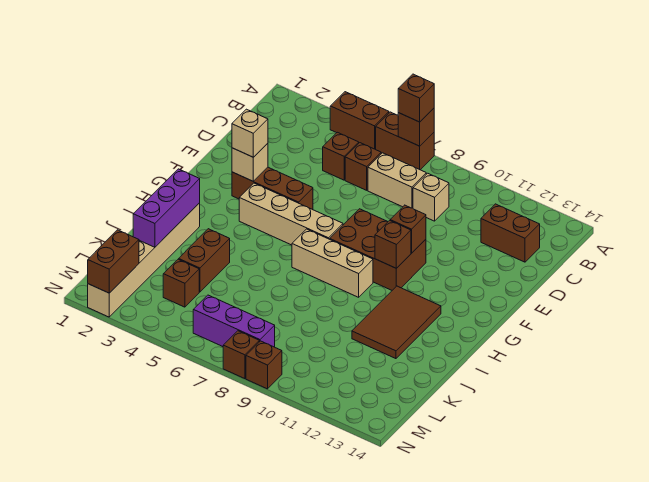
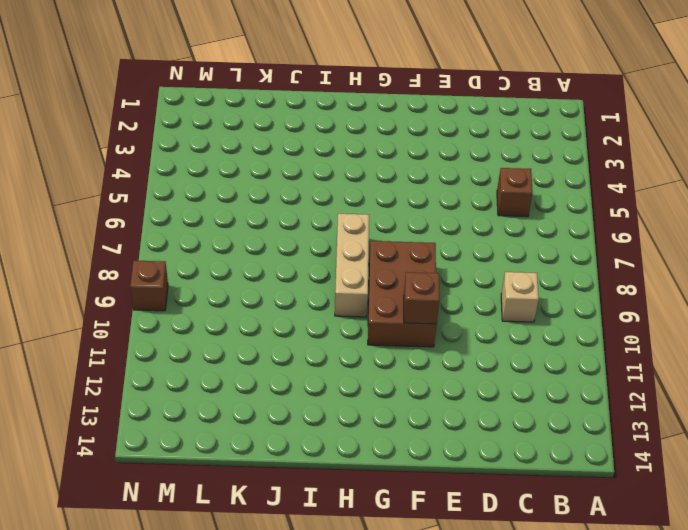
none -> brown brick A4:A5 level 1
none -> brown brick A6:A7 level 1
none -> brown brick C6 level 1

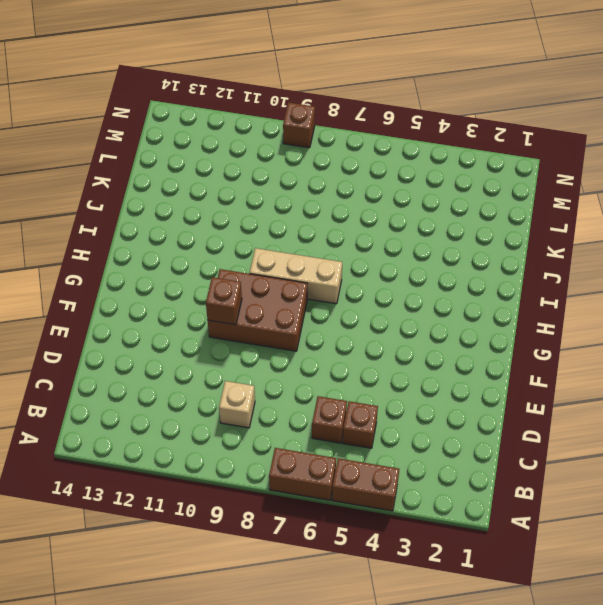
none -> tan brick C7:C8 level 1
none -> brown brick C12:C13 level 1
none -> brown brick F3:F5 level 1

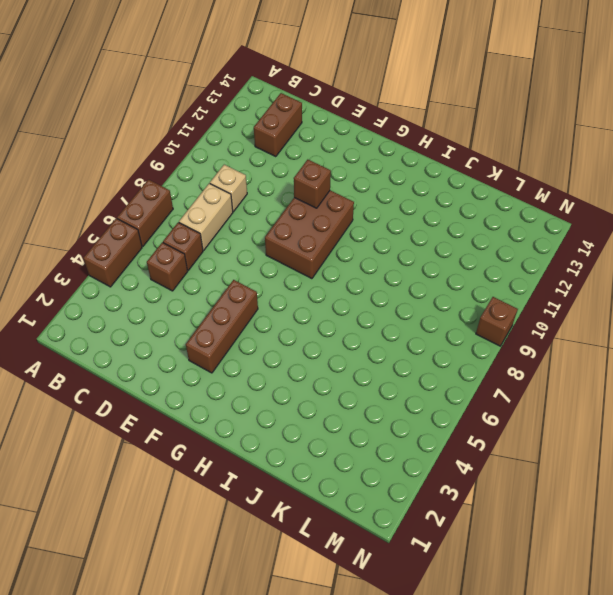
none -> tan brick G4:G7 level 1
none -> tan brick H7:H9 level 1
none -> brown tile H11:J12 level 1

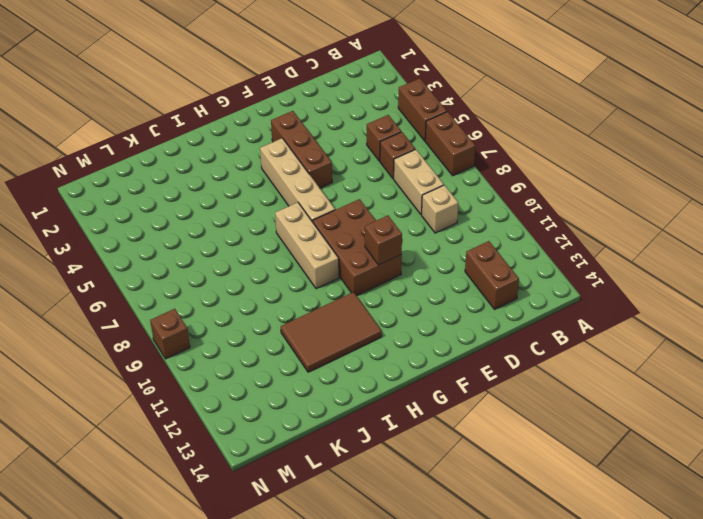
none -> tan brick I2:N2 level 1
none -> brown brick J4:K4 level 1
none -> brown brick L4 level 1

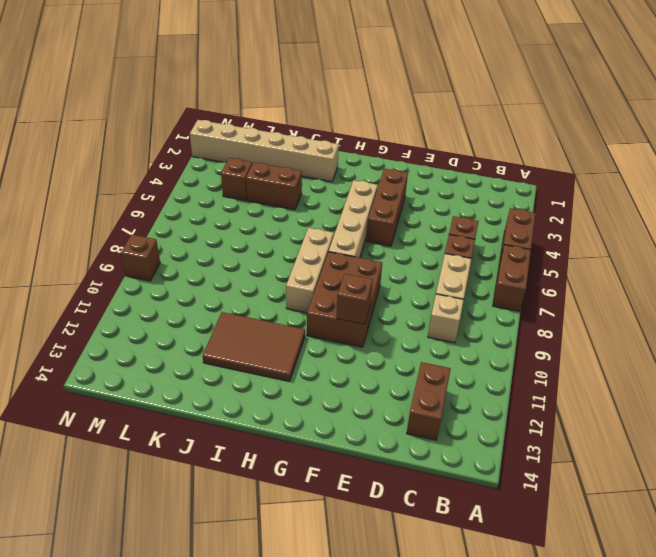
none -> purple brick M6:M8 level 1
none -> brown brick N8 level 1
none -> brown brick A7 level 2

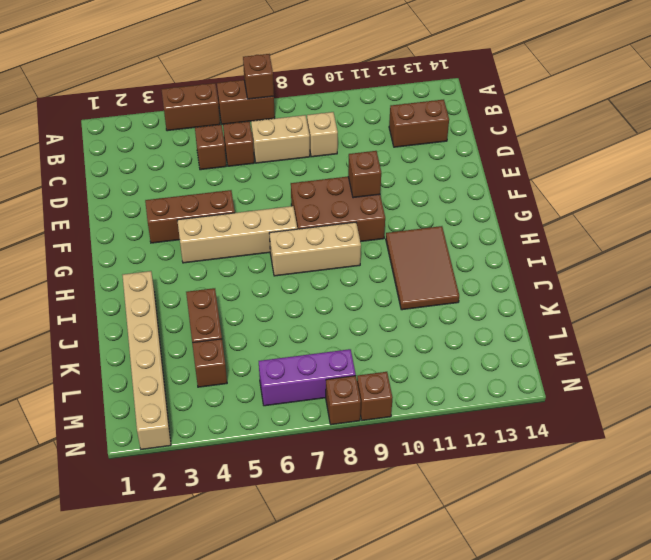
none -> tan brick F3 level 2
none -> brown brick G10 level 2
none -> purple brick I2:K2 level 2

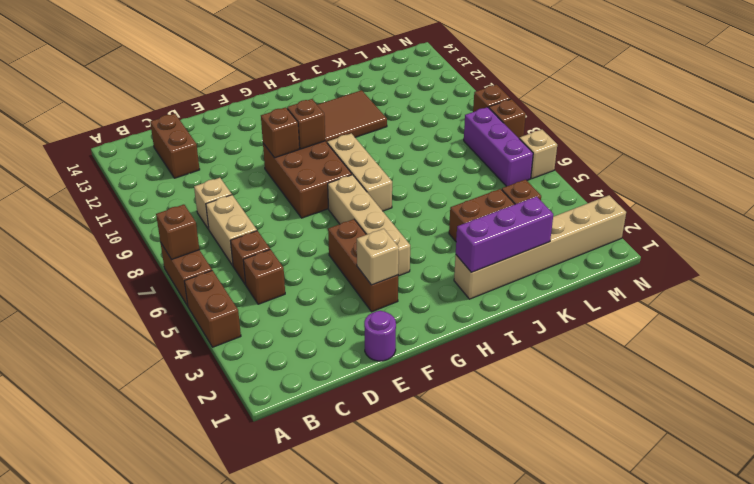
purple round brick E1 level 1 -> none
tan brick N6 level 1 -> tan brick F3 level 3
none -> brown brick M2:N2 level 2
none -> brown brick A7 level 3

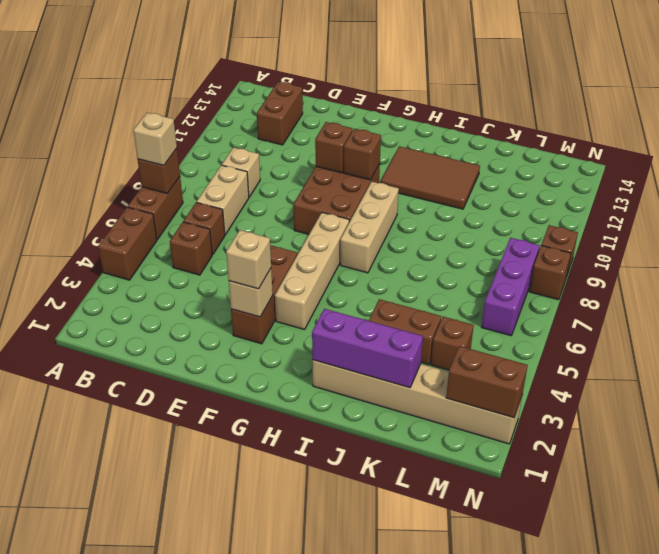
tan brick A7 level 3 -> brown brick A7 level 3

